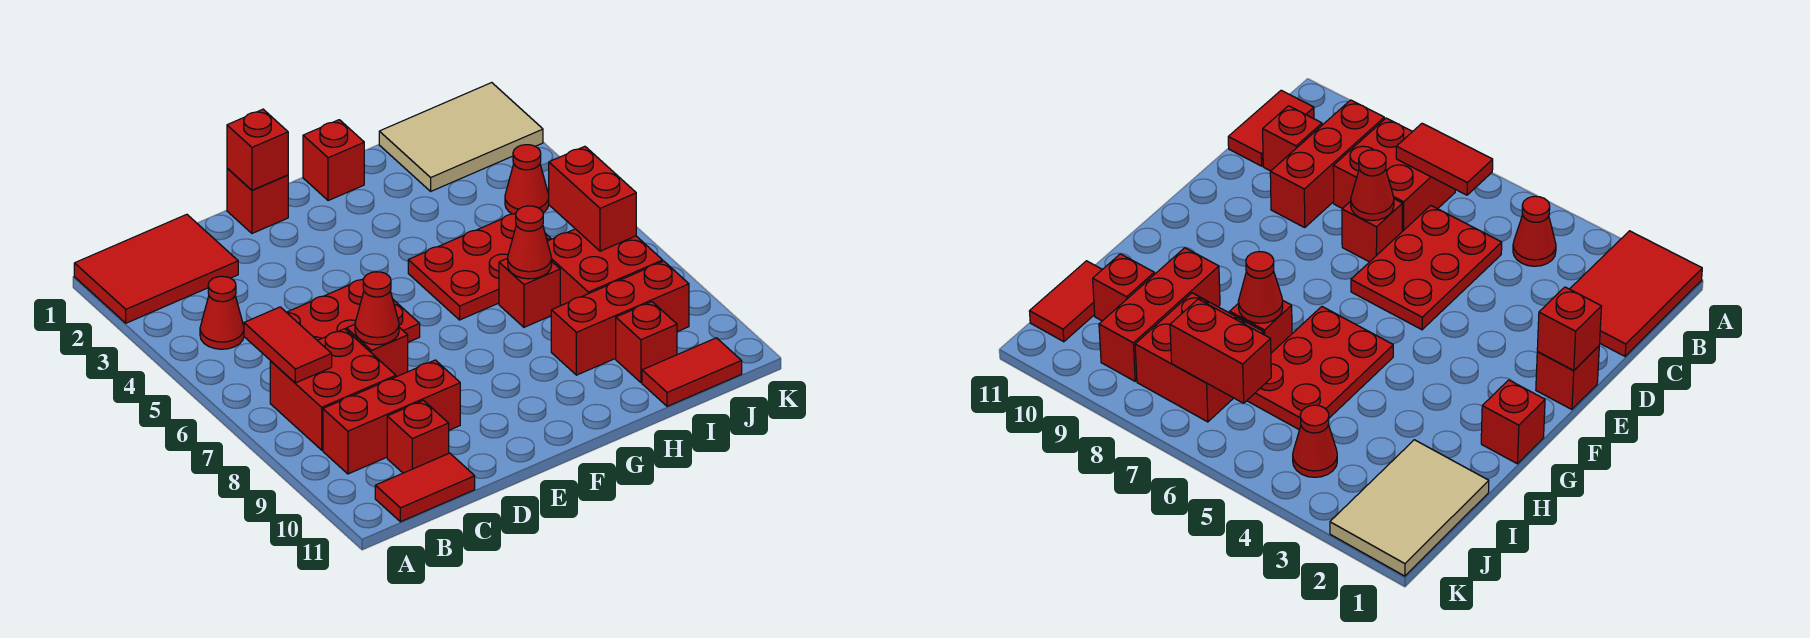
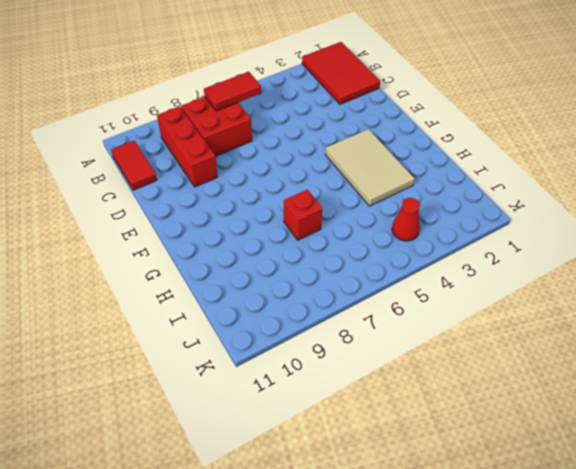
tan tile F3:H4 level 1 -> tan tile I1:K2 level 1
none -> red cone B4 level 1
none -> red plate C5:E6 level 1
none -> red brick C10 level 1

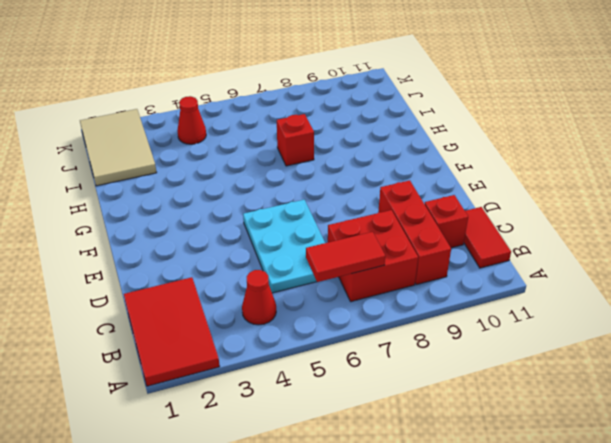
cyan plate C5:E6 level 1 -> red plate C5:E6 level 1
none -> red brick D7 level 1
none -> red brick E1 level 1
none -> red brick G1 level 1

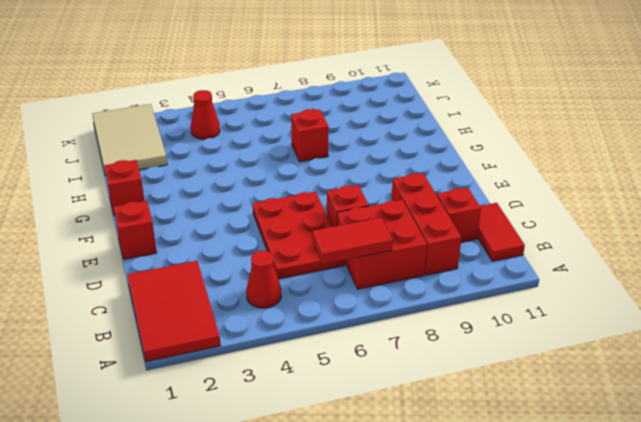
none -> red plate G5:I6 level 1
none -> red brick H9:J9 level 1
none -> red brick I7:J8 level 1

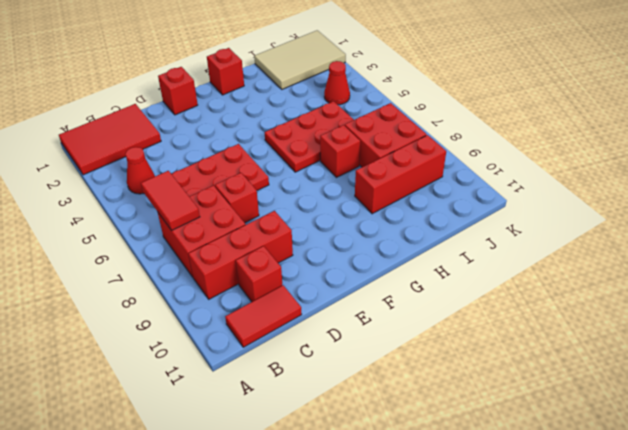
none -> red brick I10 level 1
none -> red tile I11:J11 level 1
none -> red cone D7 level 2

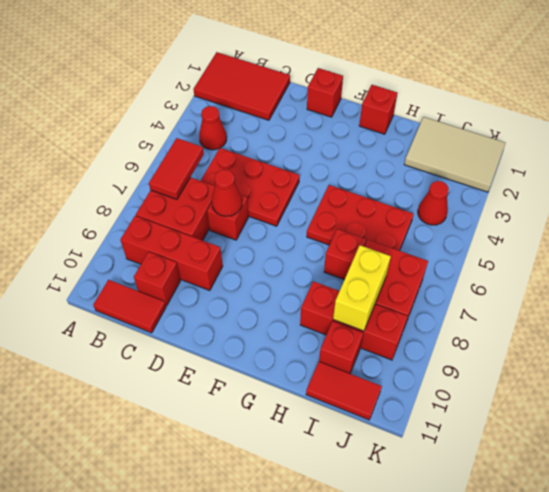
yellow brick I8:I9 level 2 -> none
none -> red brick E1 level 2
none -> red cone H7 level 2
none -> red brick J6:J7 level 2

